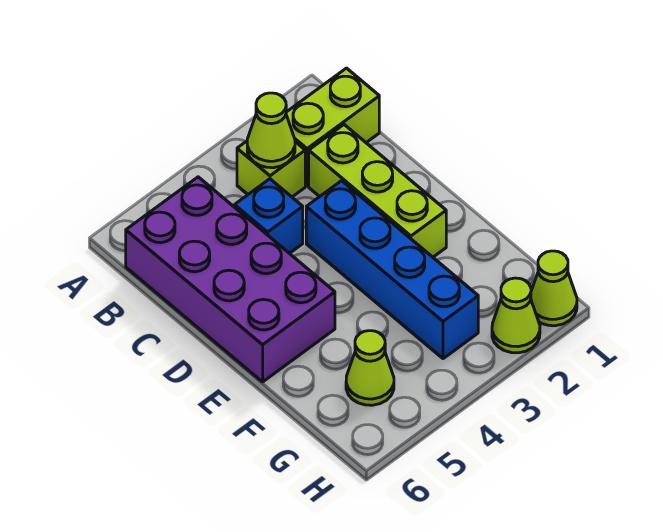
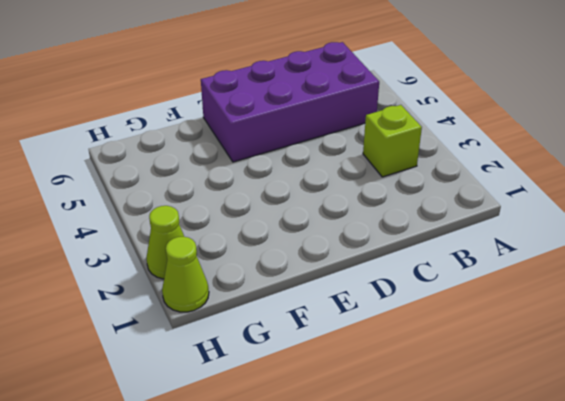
none -> lime brick B1:B2 level 1
none -> lime brick C2:E2 level 1

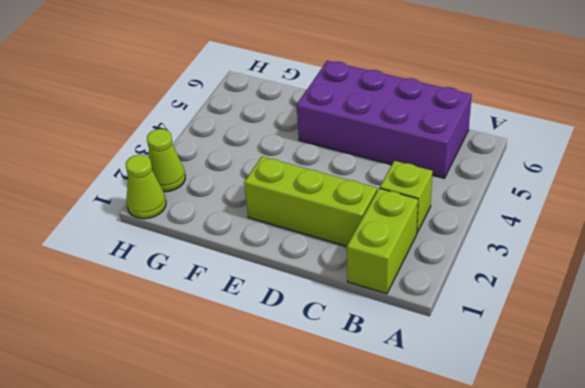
none -> blue brick C4 level 1
none -> blue brick D3:G3 level 1

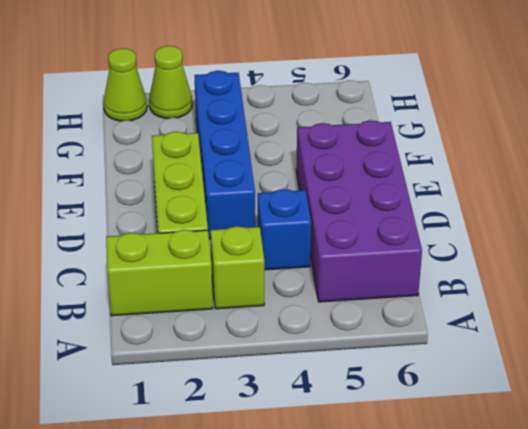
none -> lime cone G5 level 1
none -> lime cone B3 level 2

